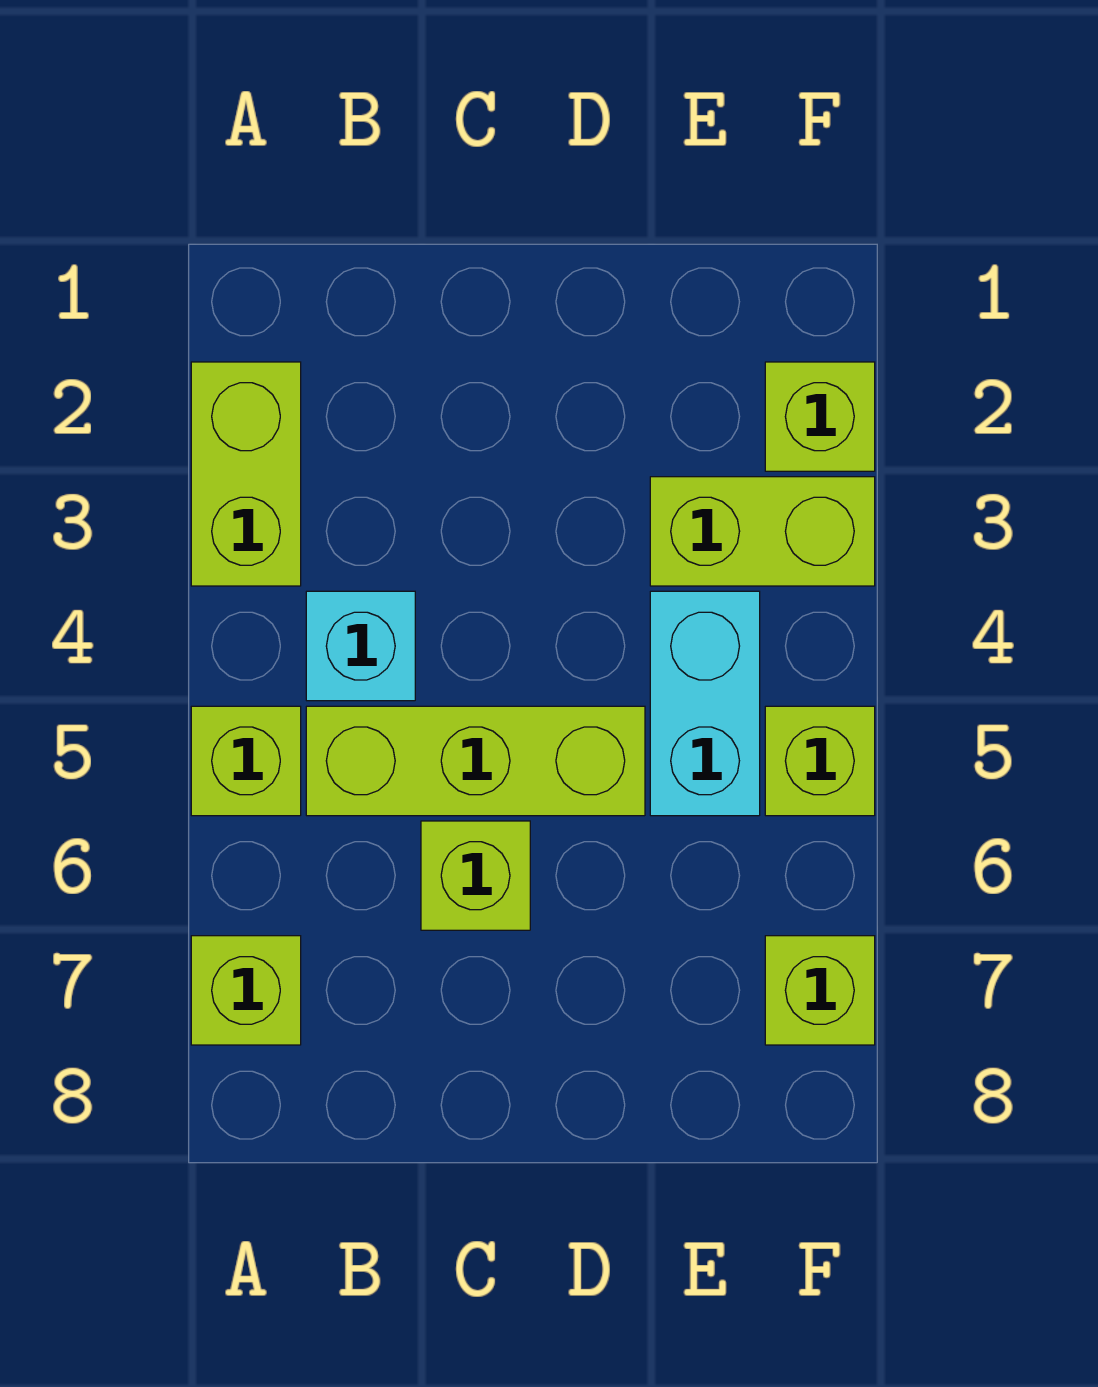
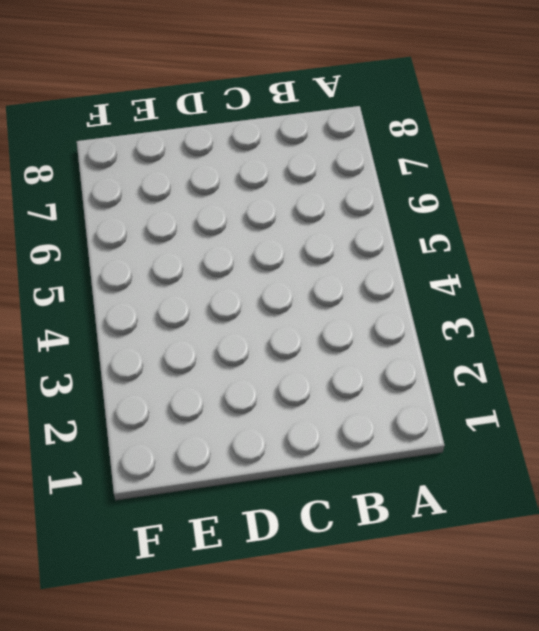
none -> lime brick A2:A3 level 1
none -> lime brick A5 level 1

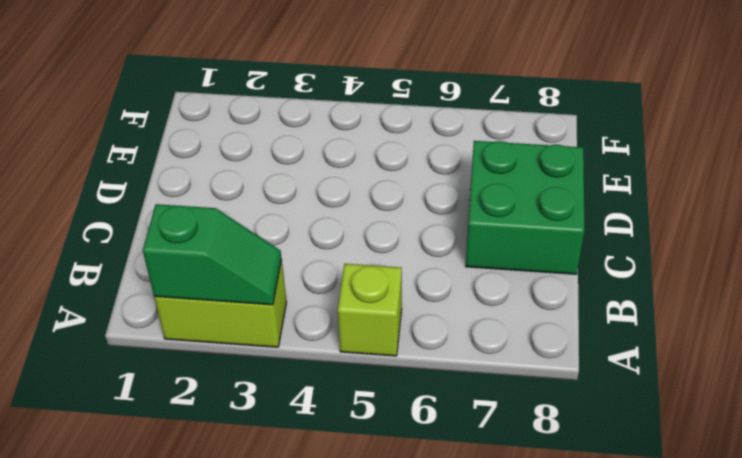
green slope A2:A3 level 2 top 2 -> none
green brick C7:D8 level 1 -> none
none -> lime brick A7 level 1
none -> cyan brick B4 level 1

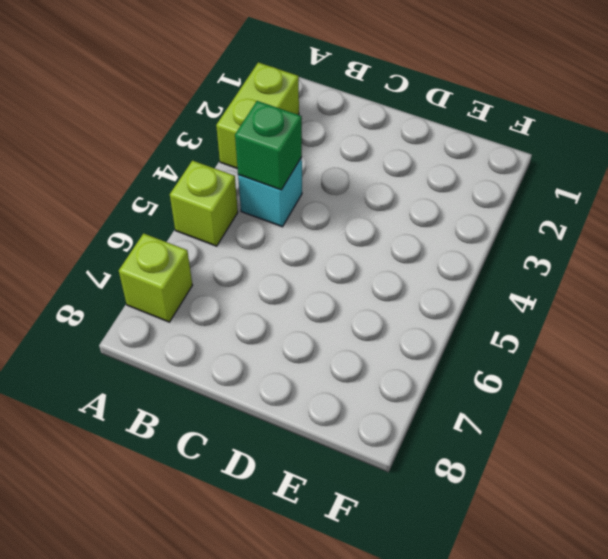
green brick B4 level 2 -> none
none -> lime brick B5:D5 level 1
none -> lime brick C6 level 1

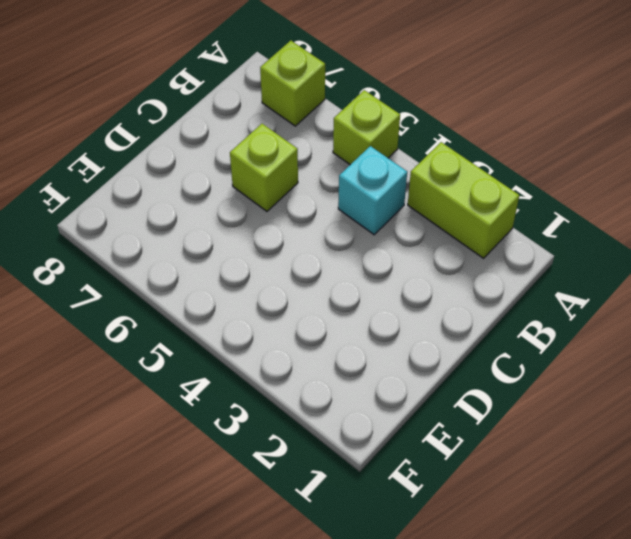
none -> lime brick B5:D5 level 1
none -> lime brick E3:F3 level 1

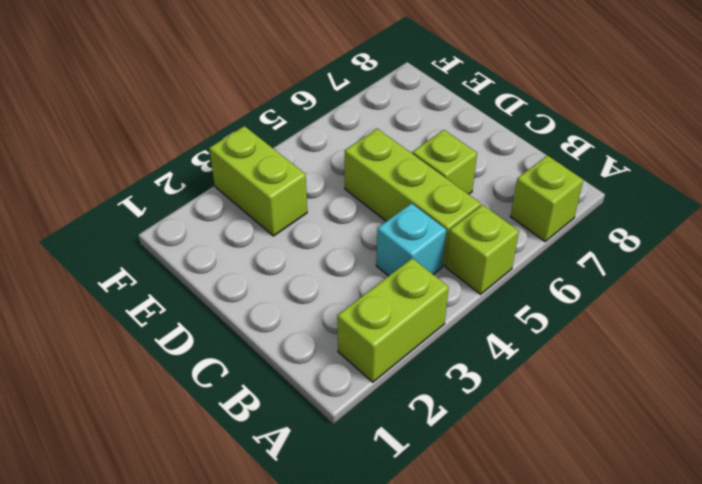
none -> cyan brick E4:E5 level 1
none -> lime brick F2 level 1

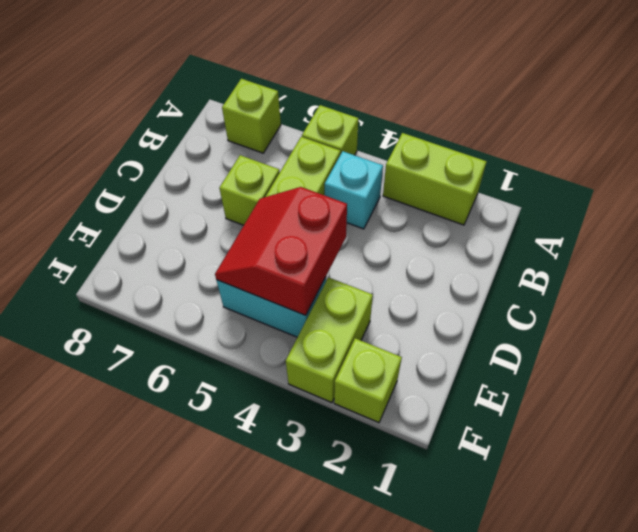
red slope D4:E5 level 2 top 4 -> none
none -> lime brick F5 level 1
none -> lime brick F7 level 1

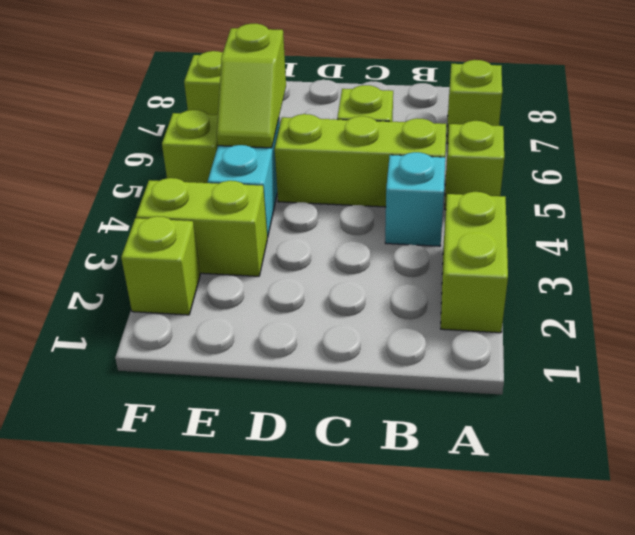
lime slope E5:E6 level 2 top 6 -> none

